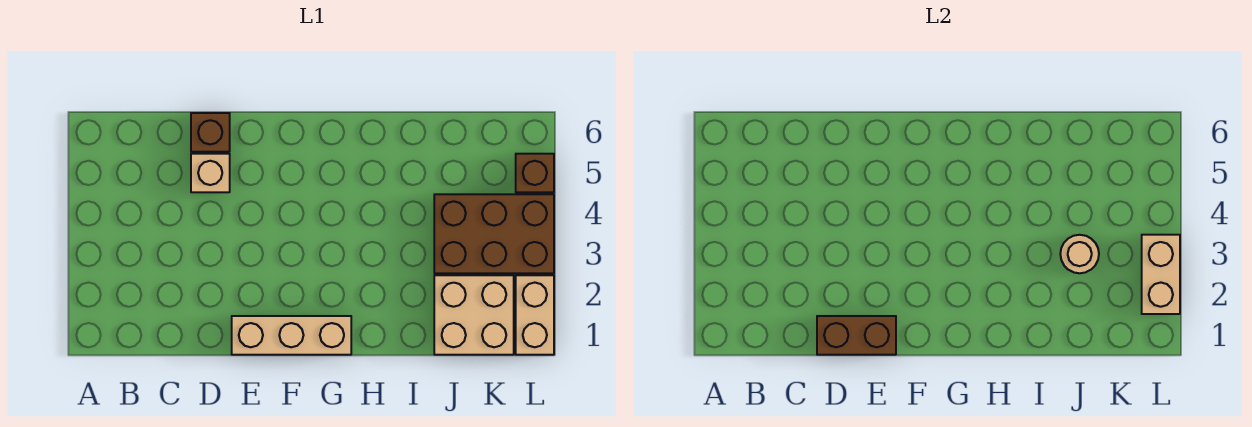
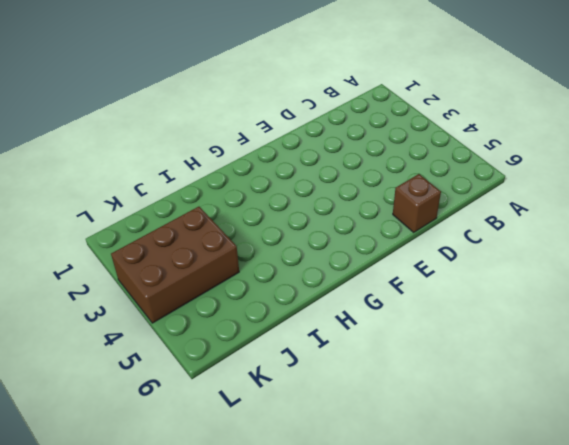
none -> tan brick D5 level 1
none -> tan brick E1:G1 level 1

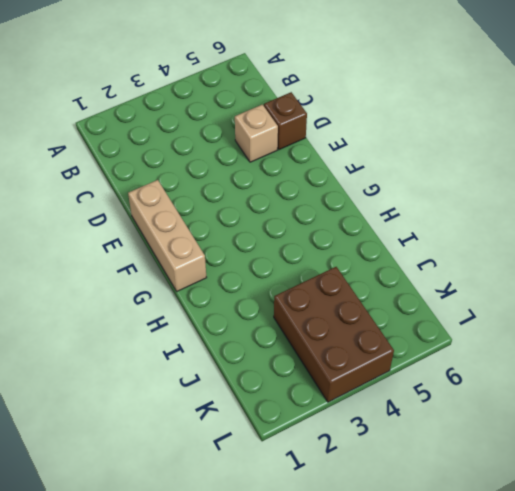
none -> tan brick J1:K2 level 1
none -> tan brick L1:L2 level 1

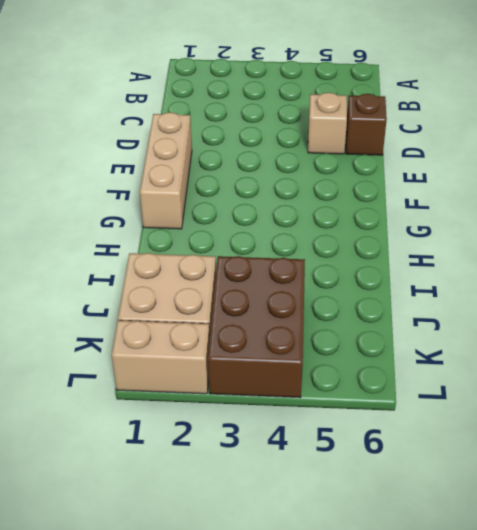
none -> brown brick L5 level 1
none -> brown brick D1:E1 level 2

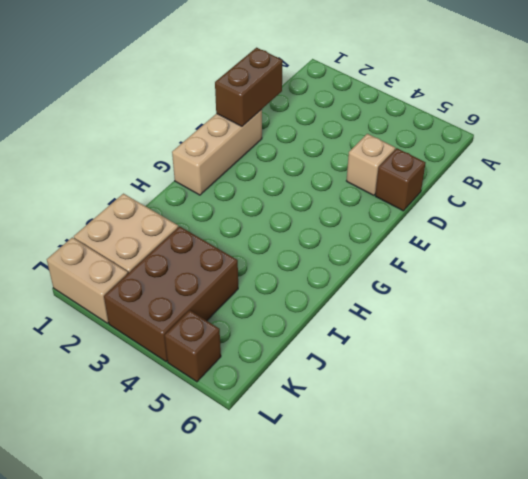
none -> tan round brick J3 level 2
none -> tan brick L2:L3 level 2

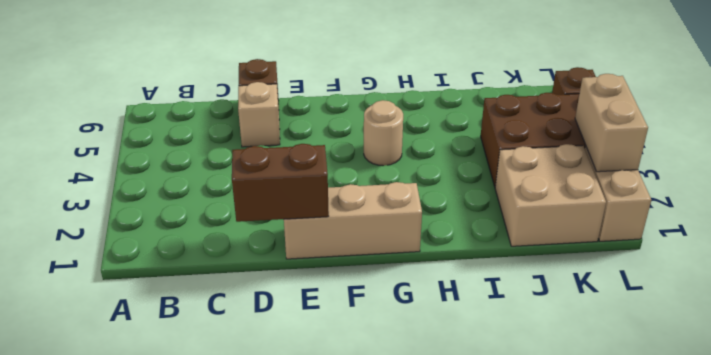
tan round brick G4 level 1 -> tan round brick J3 level 2

